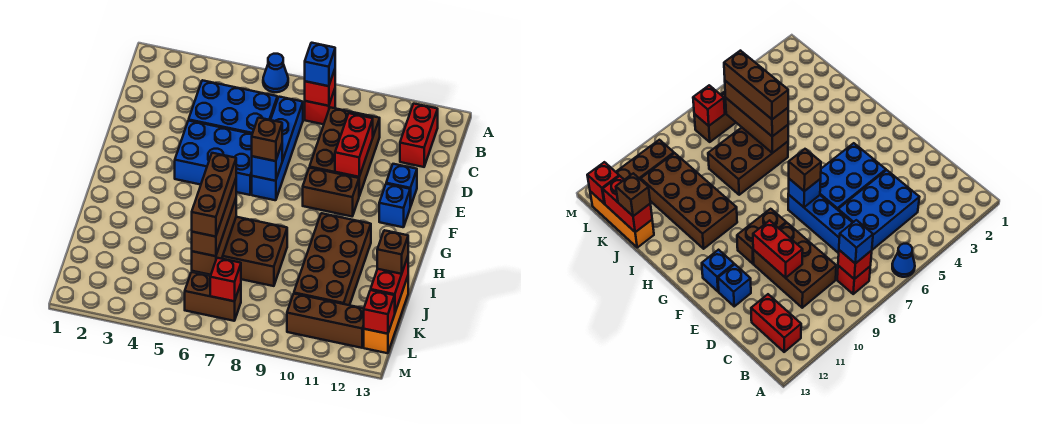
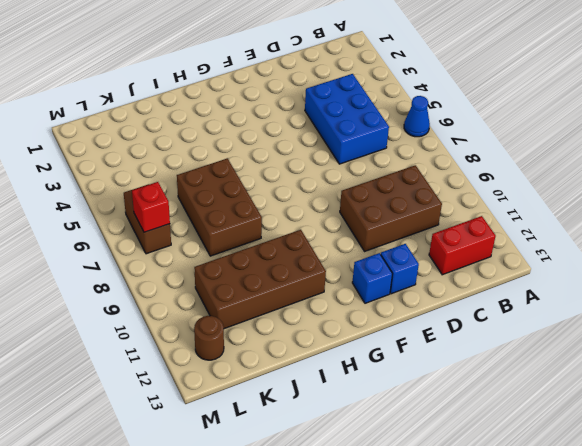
brown round brick L12 level 1 -> brown brick L10:L12 level 1
none -> red brick B8 level 1
none -> blue brick C7:F7 level 1
none -> blue brick E4:F6 level 1

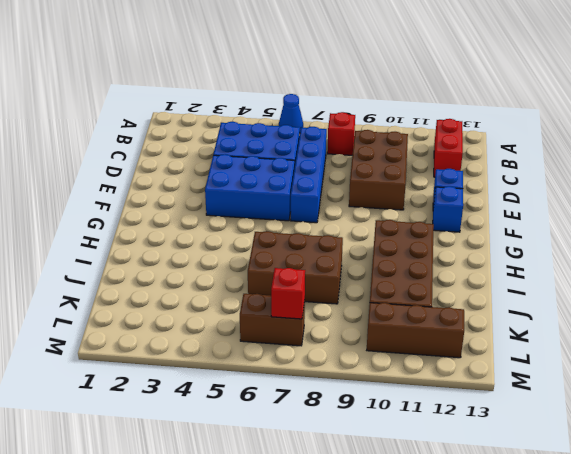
none -> brown brick F9:F10 level 1
none -> orange brick J13:L13 level 1
none -> red brick B8 level 2

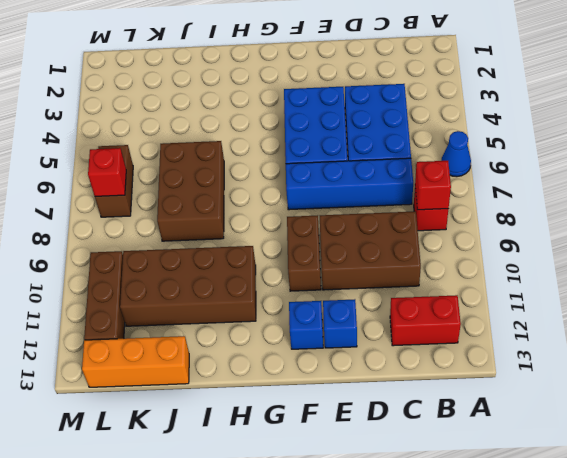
none -> red brick D10:E10 level 2
none -> blue brick F7 level 2
none -> brown brick I6:K6 level 2

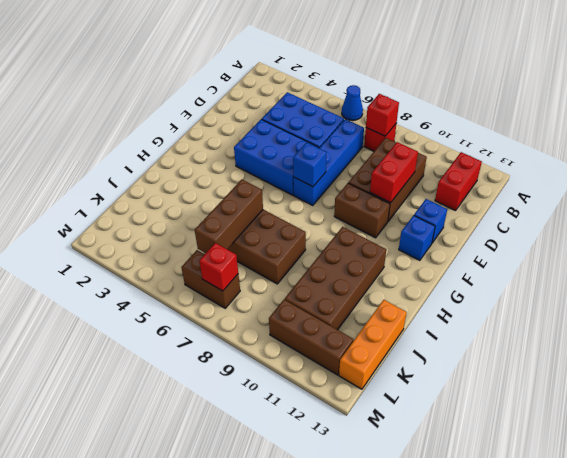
none -> red brick J13:K13 level 2
none -> red brick L13 level 2
none -> blue brick B8 level 3

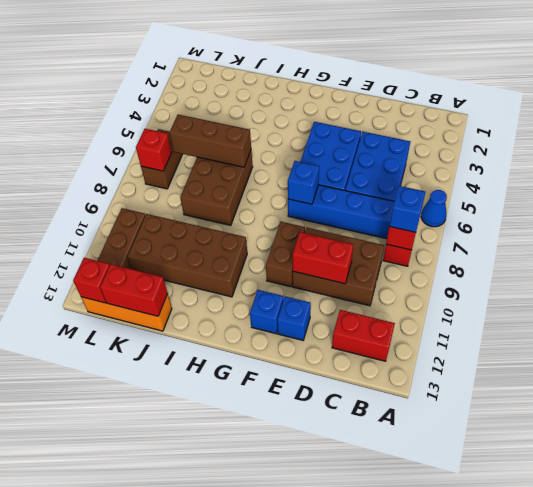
none -> brown brick F7 level 3
none -> brown brick I6:K6 level 3
none -> brown brick J13 level 3

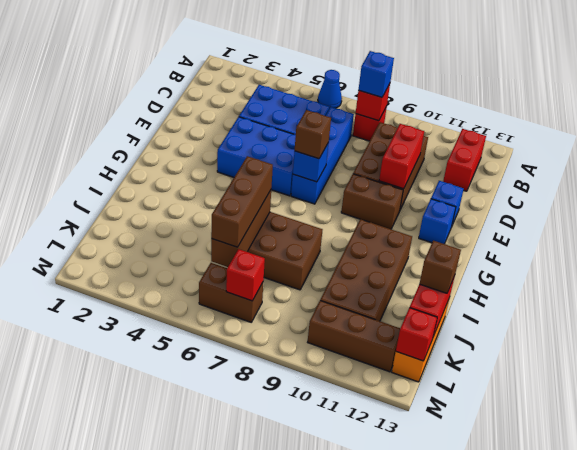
none -> brown brick I6:K6 level 4

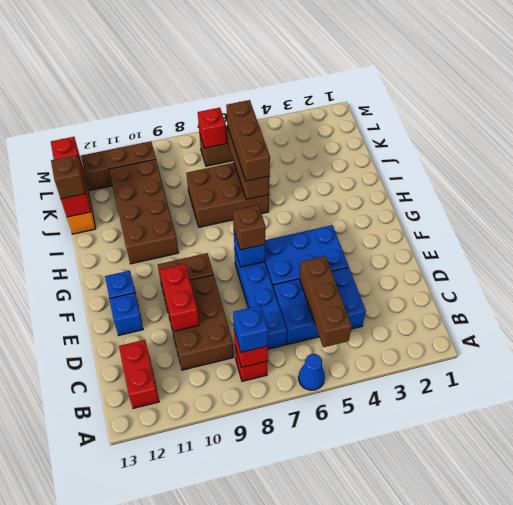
brown brick B5:D5 level 2 -> brown brick I6:K6 level 4

